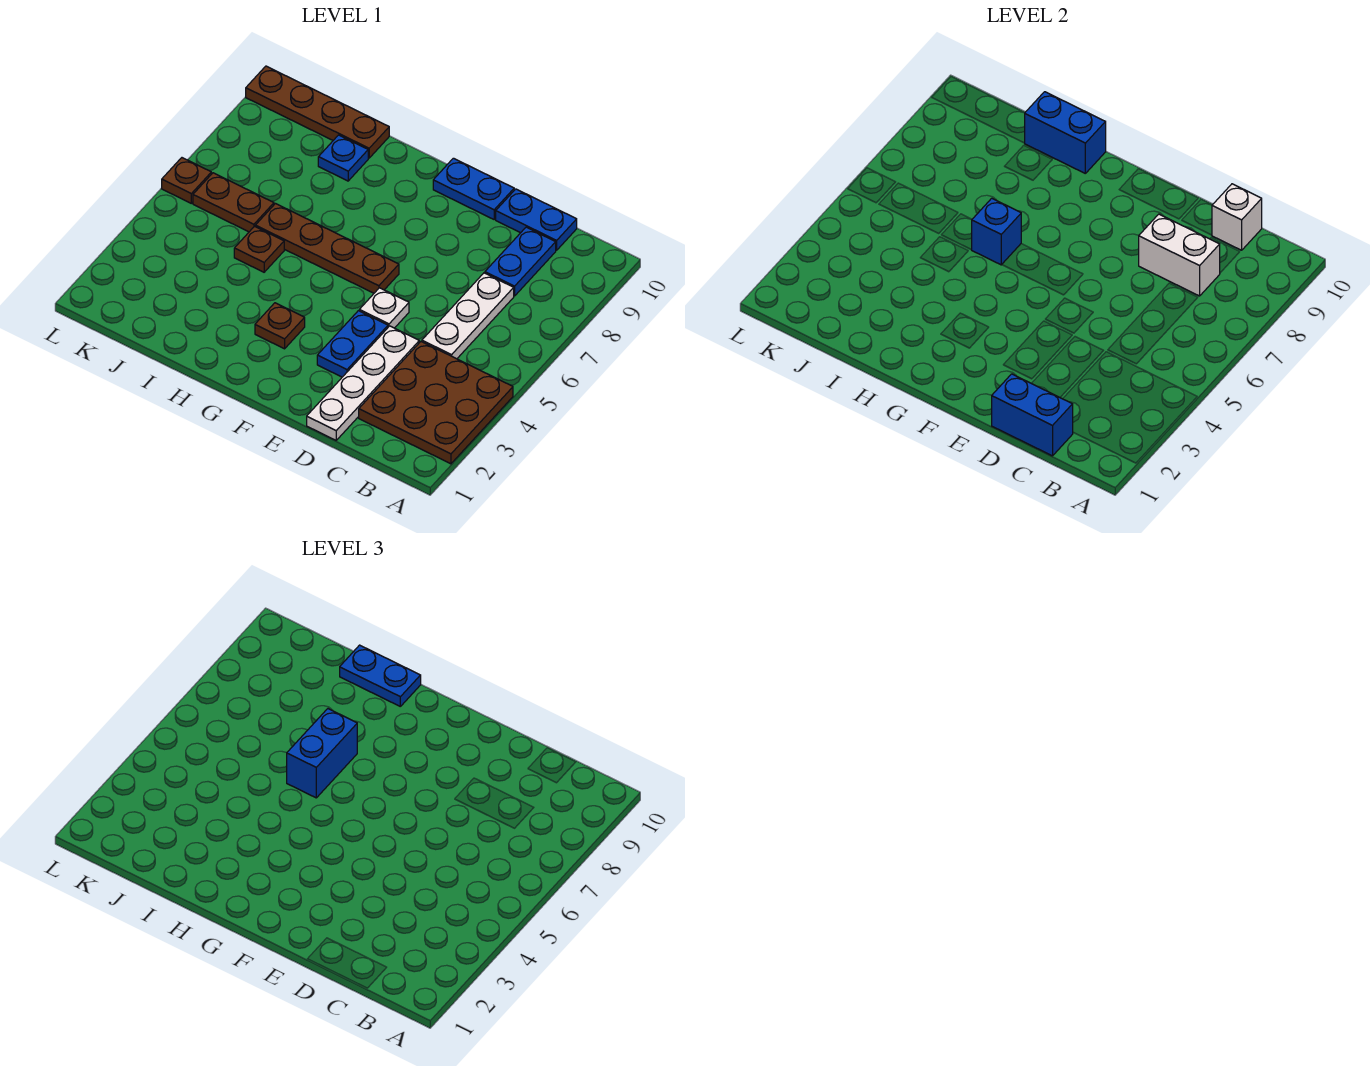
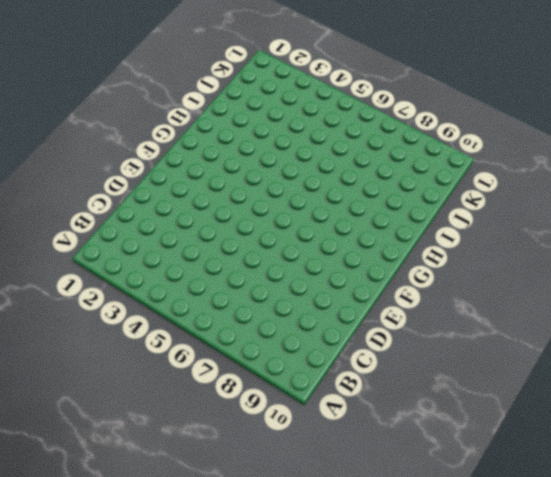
none -> brown plate A2:C4 level 1
none -> white plate C5:C7 level 1
none -> blue plate C8:C9 level 1

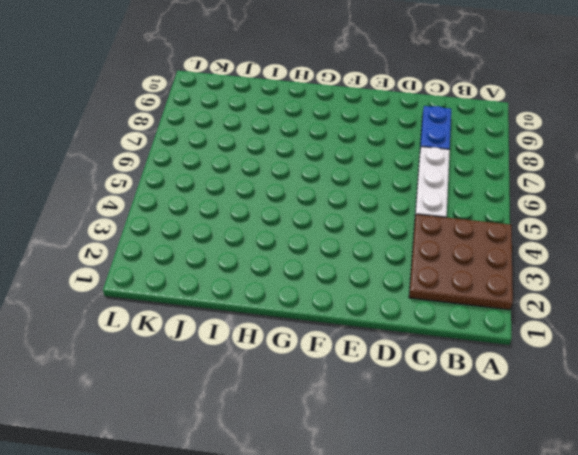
none -> blue plate C10:D10 level 1
none -> white plate D1:D4 level 1
none -> blue plate E3:E4 level 1

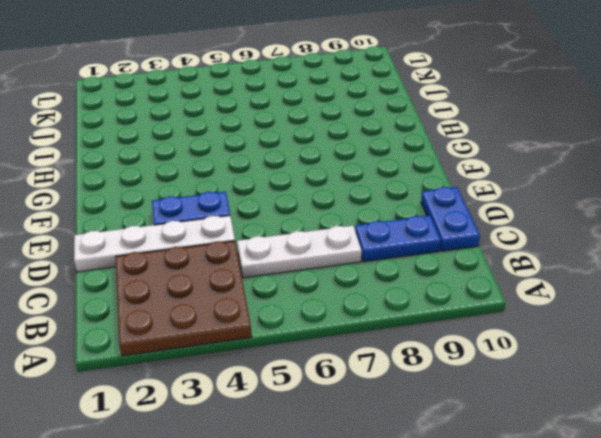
none -> white plate E5 level 1
none -> blue plate E10:F10 level 1
none -> brown plate F6:I6 level 1

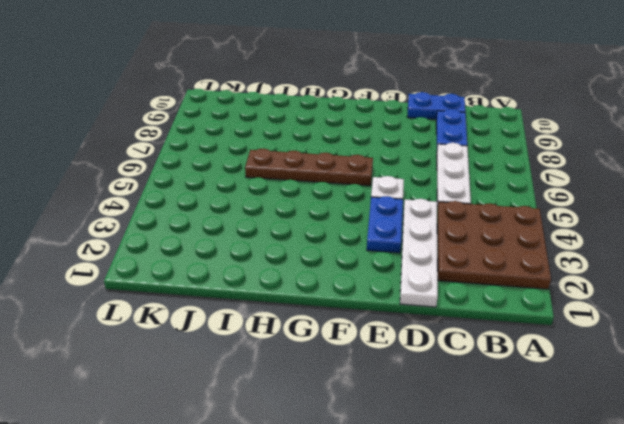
none -> blue plate E10:F10 level 1
none -> brown plate G3 level 1
none -> brown plate I5 level 1

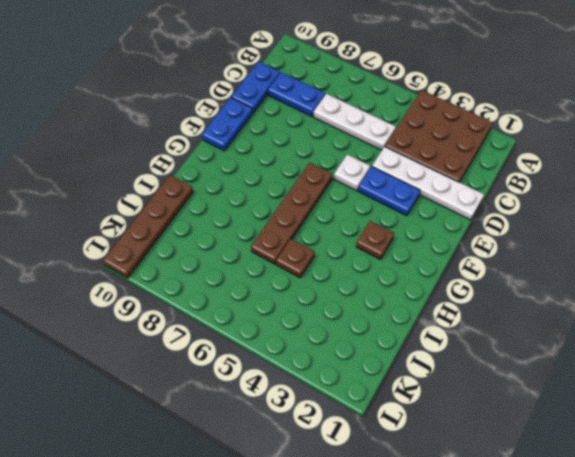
none -> blue plate I9 level 1
none -> brown plate J6:K6 level 1
none -> brown plate L6 level 1

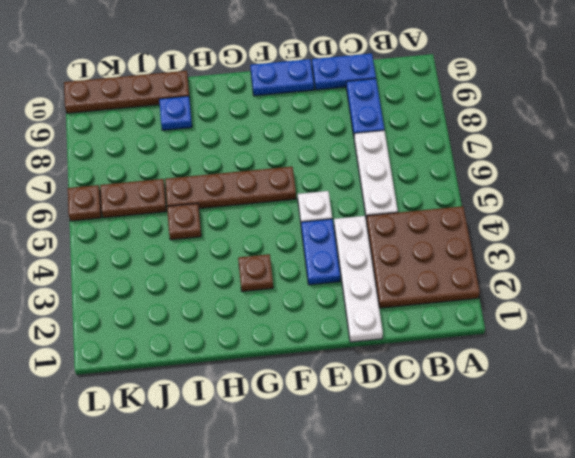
none -> blue brick C1:D1 level 2
none -> white brick C8:D8 level 2
none -> white brick C10 level 2

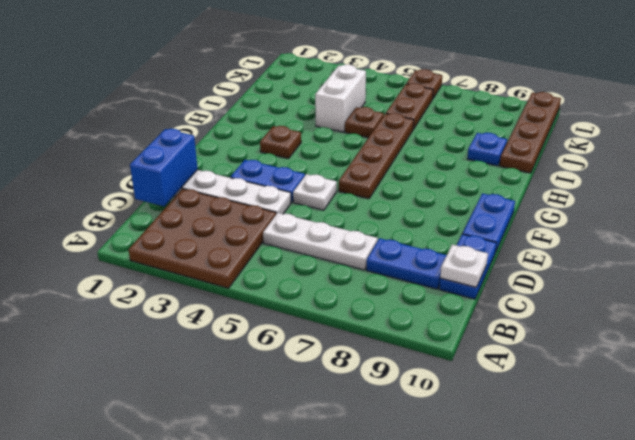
white plate C10 level 2 -> white brick C10 level 2
white brick I4:J4 level 1 -> white brick C8:D8 level 2
none -> blue brick H6 level 2
none -> blue brick H10:I10 level 2
none -> blue brick H6:H7 level 3

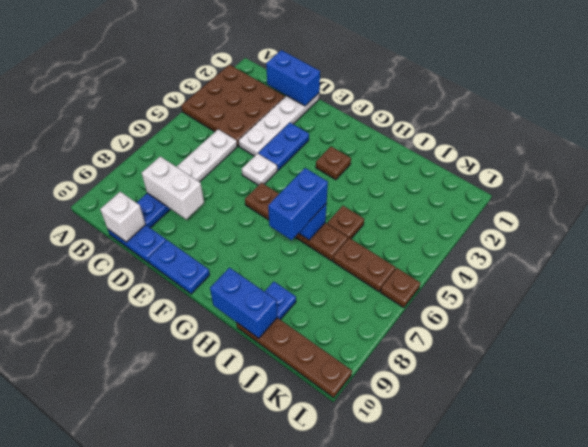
none -> blue plate H10:I10 level 3

